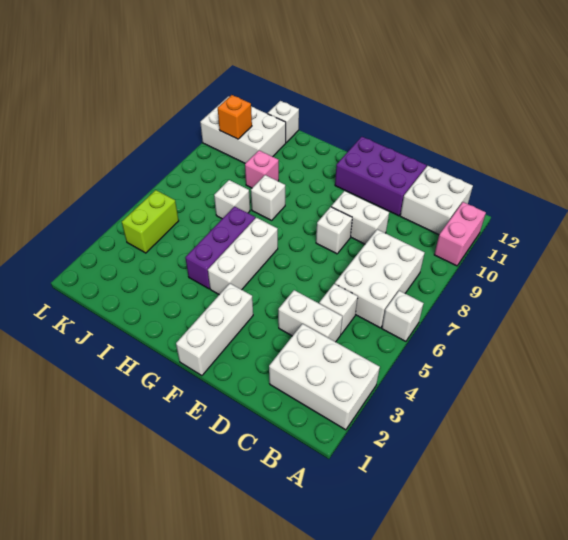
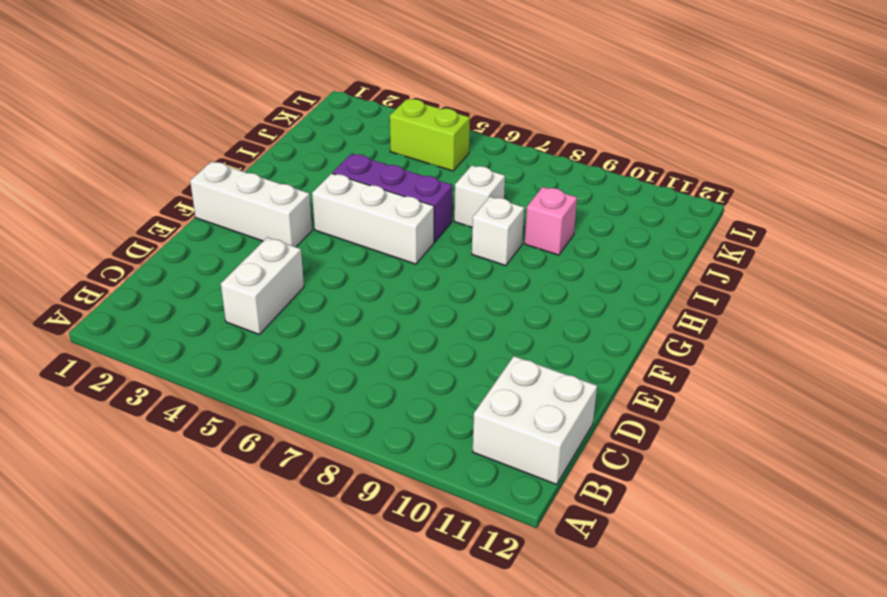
none -> white brick A2:C3 level 1
none -> white brick A6 level 1
none -> pink brick A10:A11 level 1

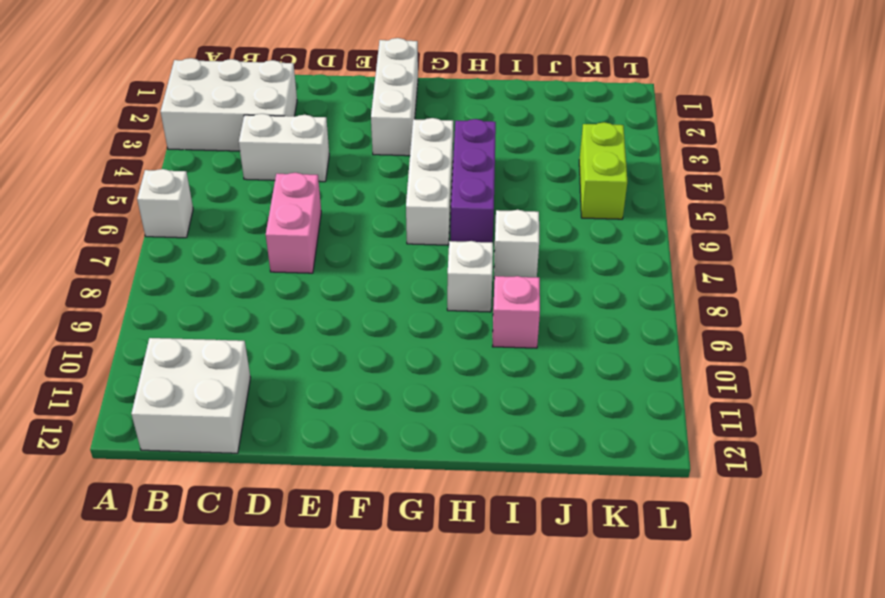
pink brick D6:D7 level 1 -> pink brick A10:A11 level 1
none -> white brick B6:C8 level 1
none -> white brick C5 level 1
none -> white brick D9:E9 level 1

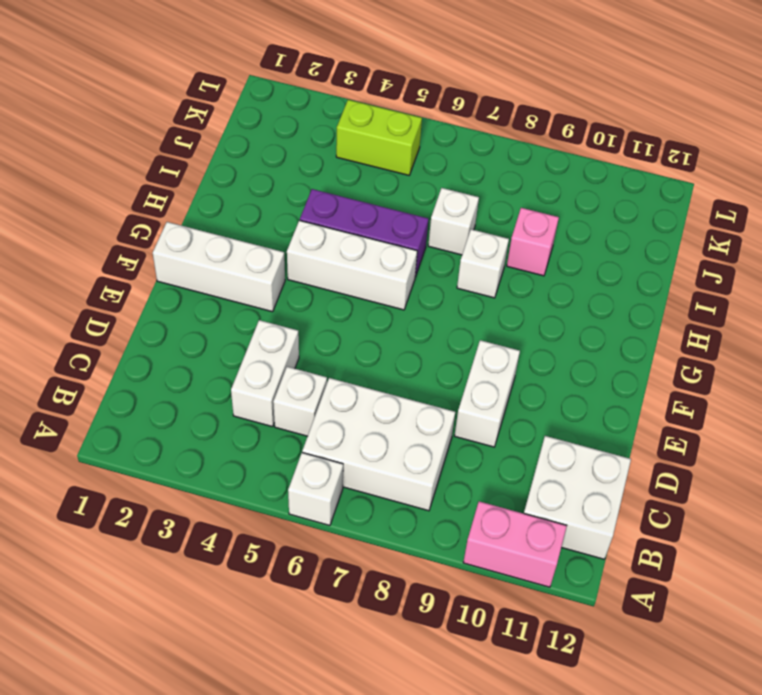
none -> white brick A2:C3 level 1
none -> purple brick D11:F12 level 1
none -> white brick E8 level 1

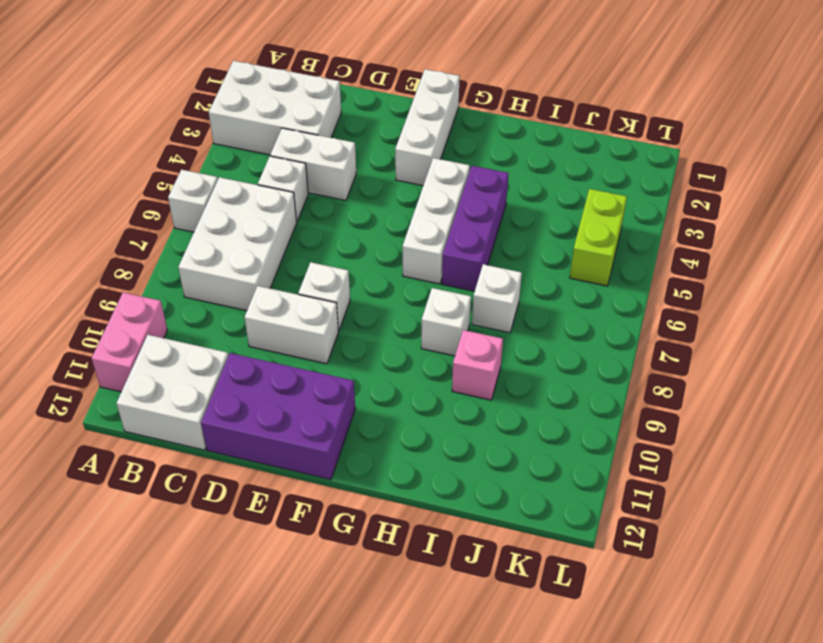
none -> white brick J10:L11 level 1
none -> white brick J12 level 1
none -> orange brick K10 level 2

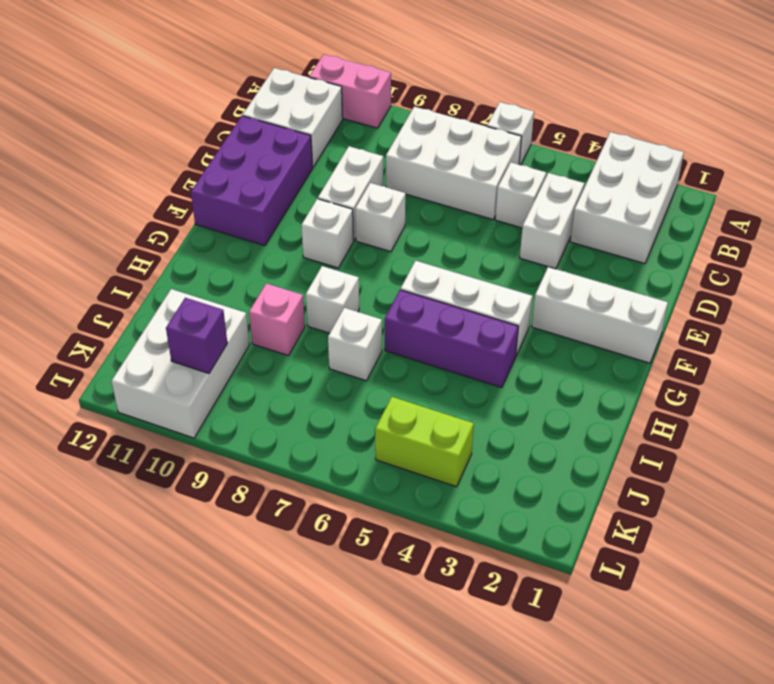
white brick F9 level 1 -> white brick J12 level 1
purple brick K10 level 2 -> orange brick K10 level 2

